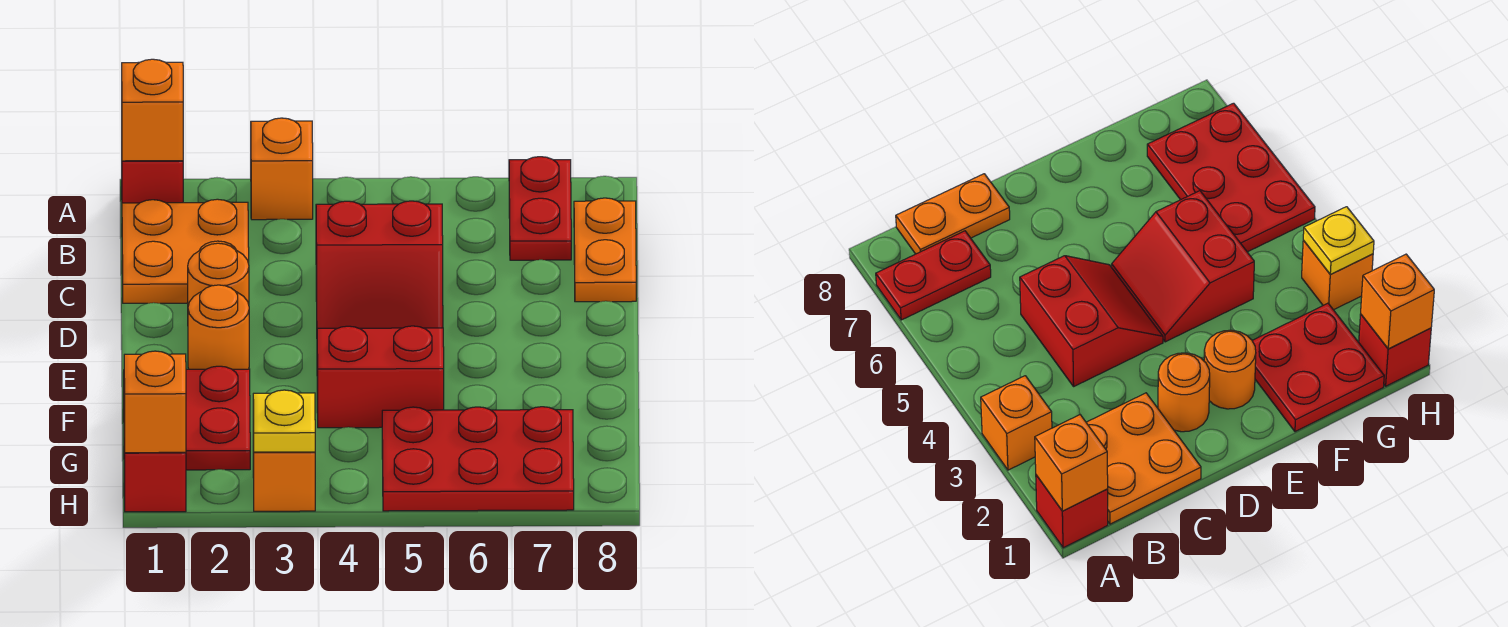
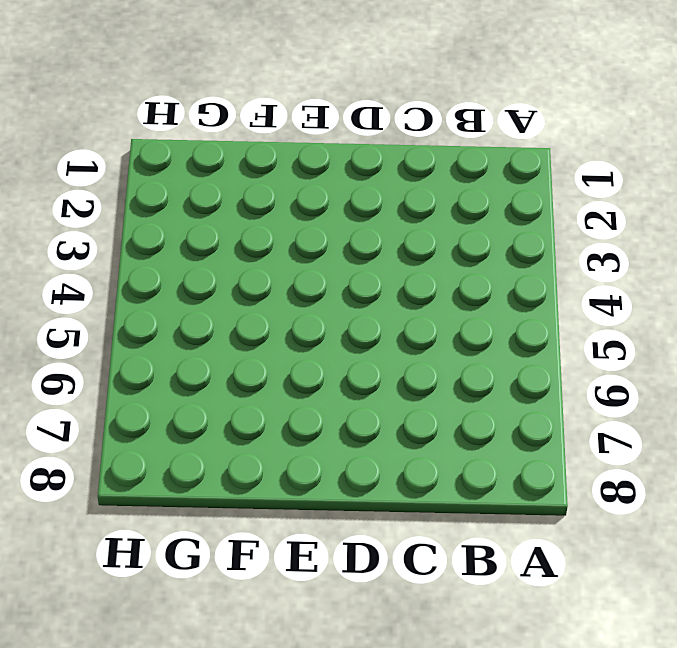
none -> red brick A1 level 1
none -> orange brick A3 level 1
none -> red plate A7:B7 level 1

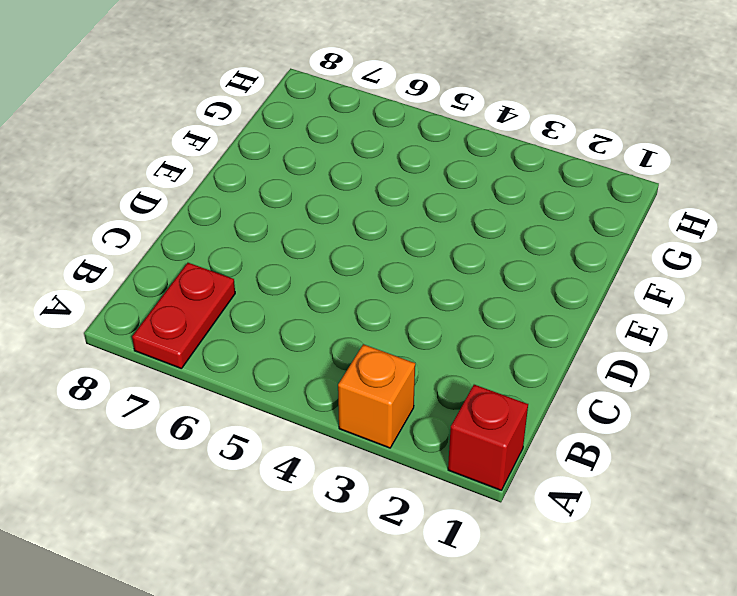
none -> orange plate B1:C2 level 1
none -> orange plate B8:C8 level 1
none -> red slope C4:D5 level 1 top C

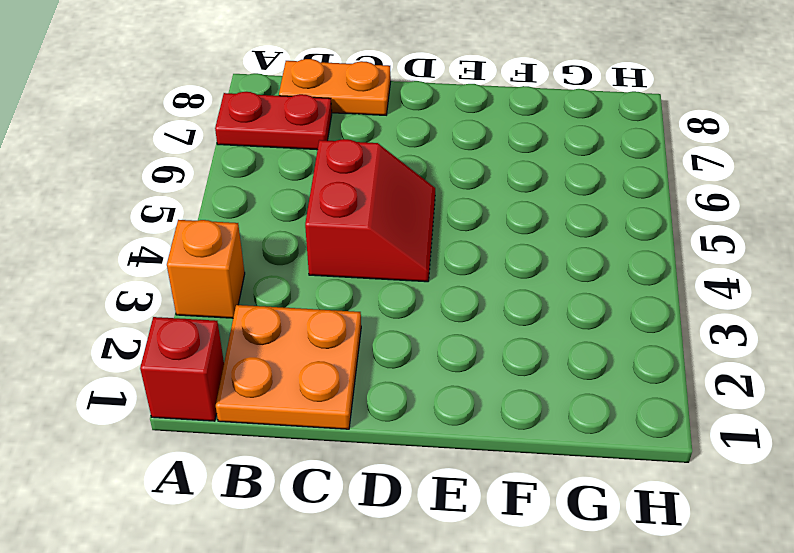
none -> orange round brick D2 level 1
none -> orange round brick E2 level 1
none -> red slope E4:F5 level 1 top F

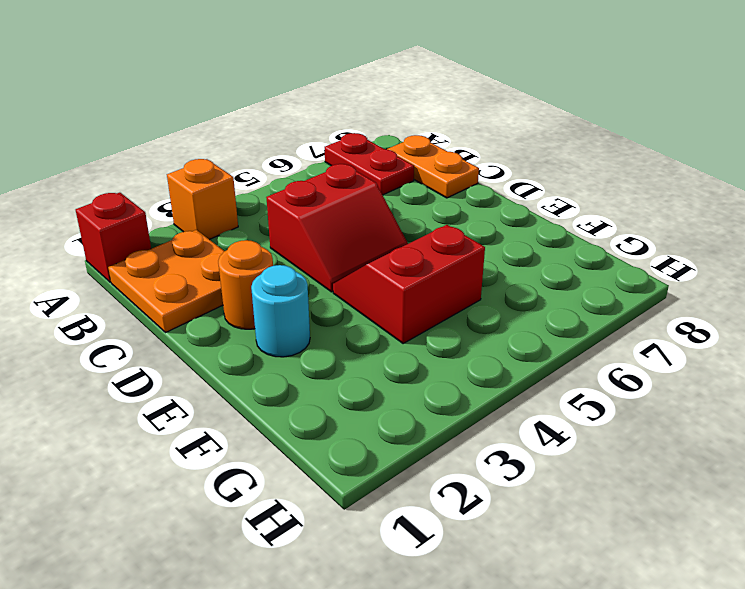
cyan round brick E2 level 1 -> orange round brick E2 level 1
none -> red plate F1:G2 level 1
none -> red plate G5:H7 level 1
none -> red brick H1 level 1

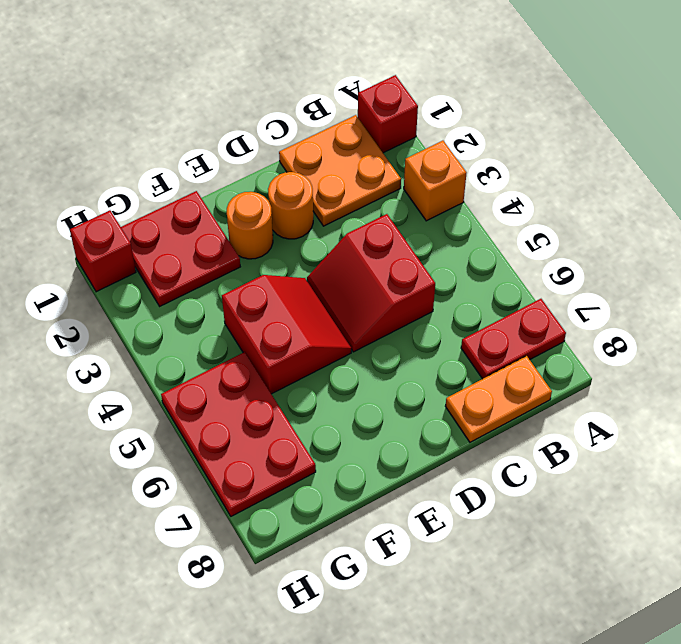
none -> orange brick H3 level 1
none -> orange brick A1 level 2
none -> orange brick H1 level 2

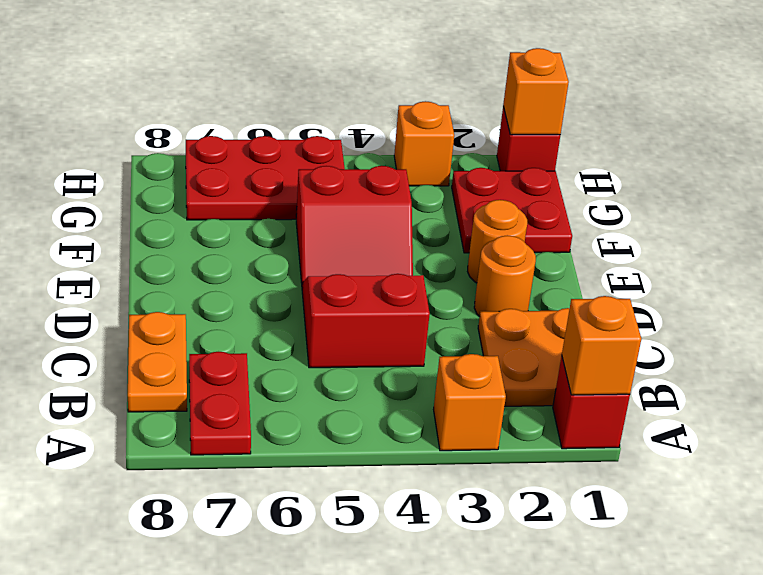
none -> yellow plate H3 level 2

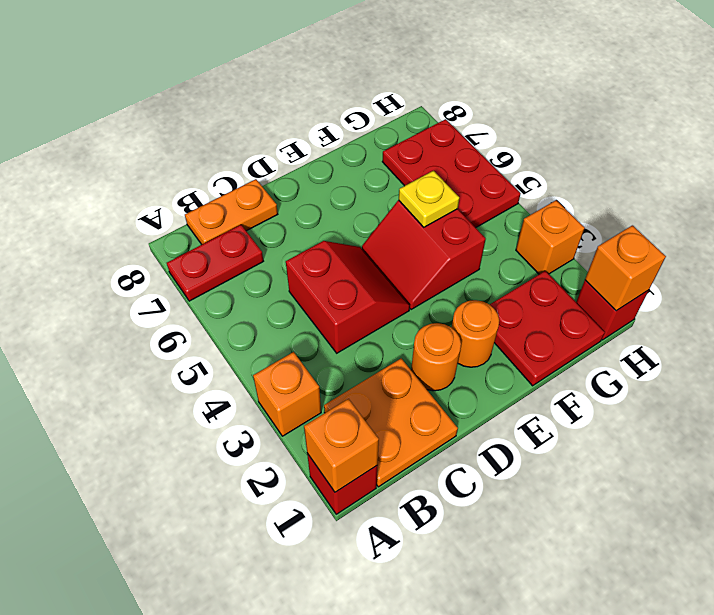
yellow plate F5 level 2 -> yellow plate H3 level 2

